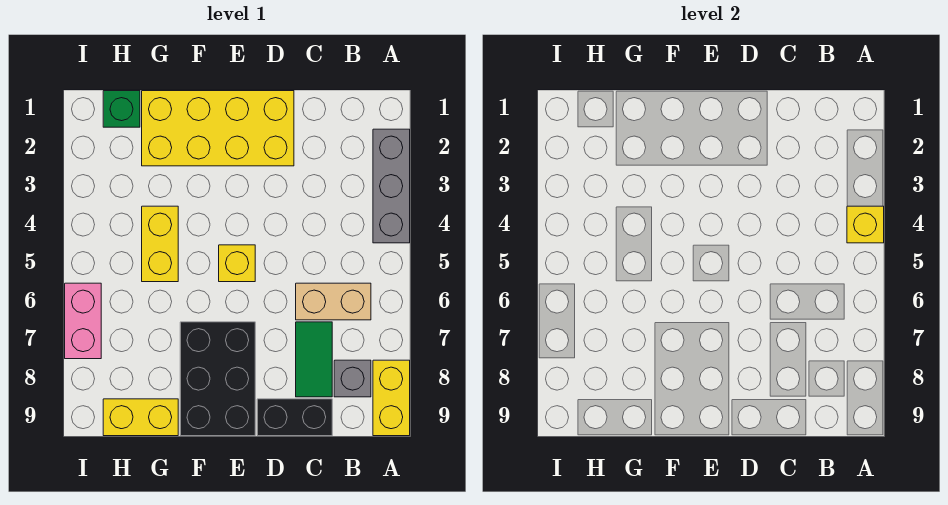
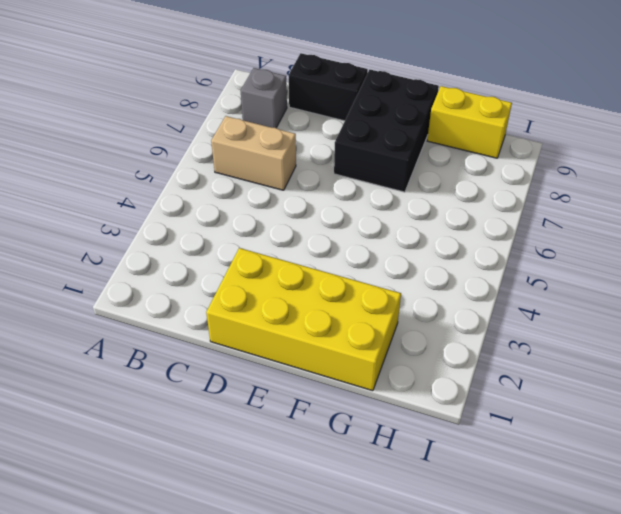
none -> grey brick A2:A4 level 1
none -> yellow brick A8:A9 level 1
none -> green tile C7:C8 level 1

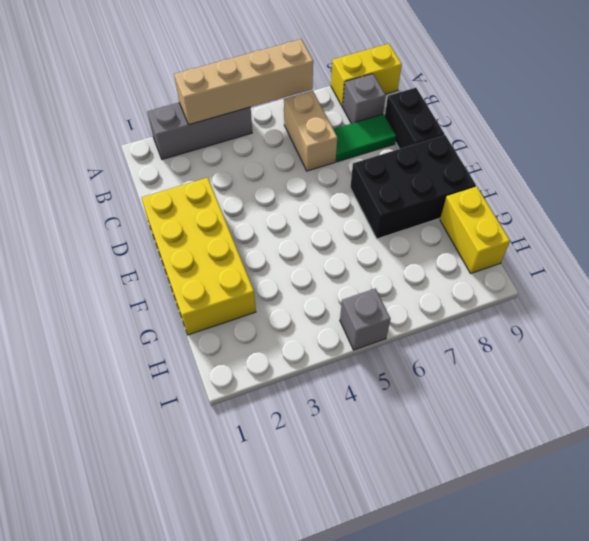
tan brick A3:A6 level 2 -> yellow brick A4 level 2
grey brick I5 level 1 -> none
none -> yellow brick E5 level 1
none -> yellow brick G4:G5 level 1
none -> green brick H1 level 1

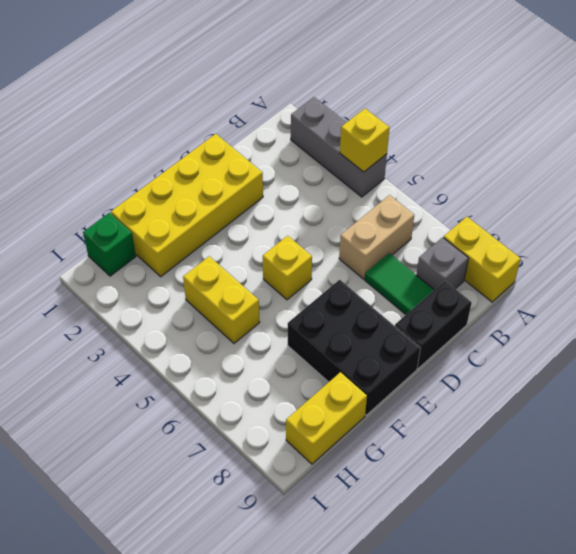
none -> pink brick I6:I7 level 1

